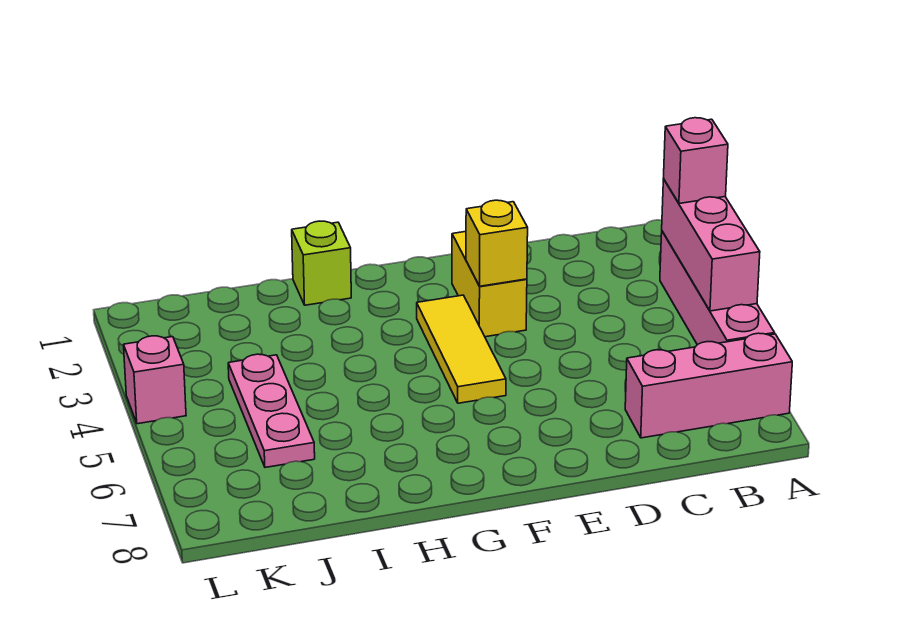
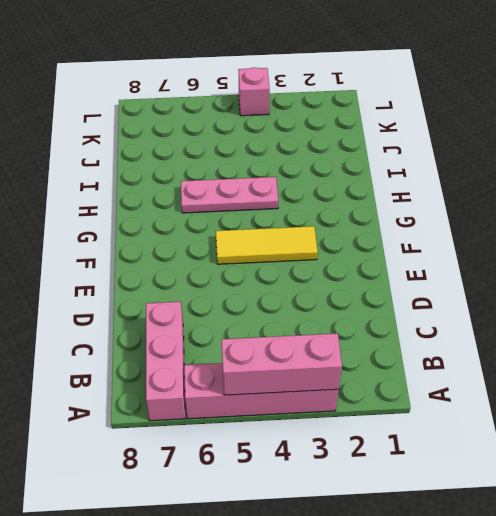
pink plate H4:H6 level 1 -> pink plate J4:J6 level 1
none -> yellow brick E2:E3 level 1
none -> lime brick H1 level 1

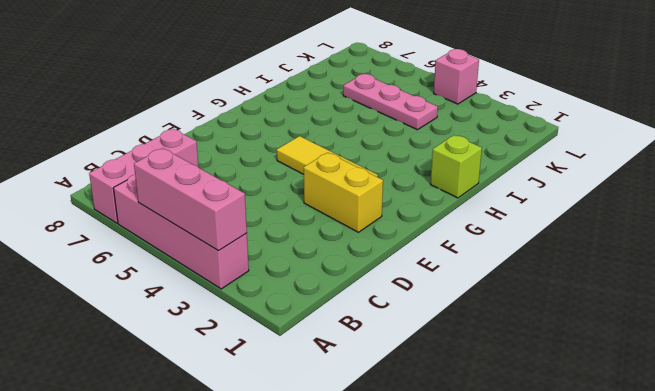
none -> yellow brick E3 level 2
none -> pink brick A3 level 3

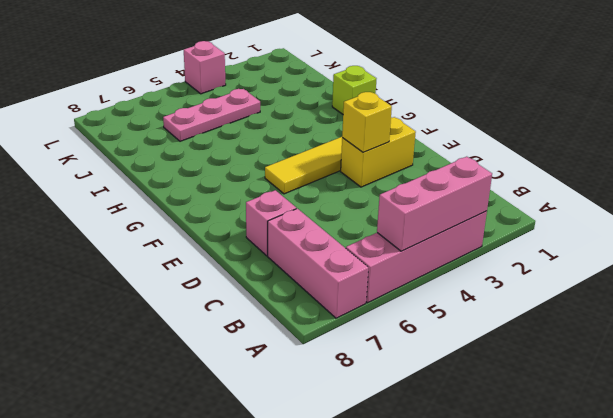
pink brick D7 level 1 -> pink brick A3 level 3

